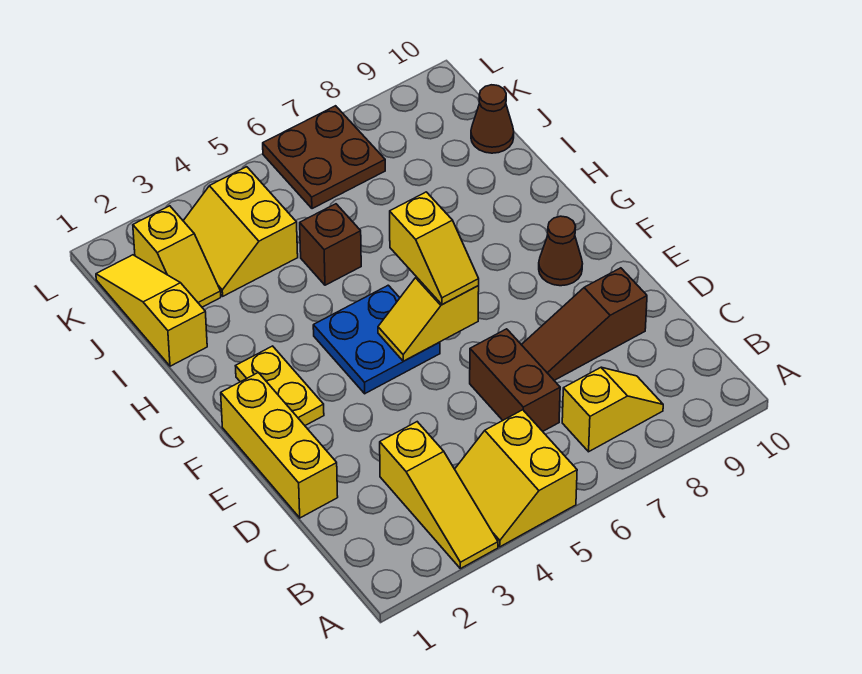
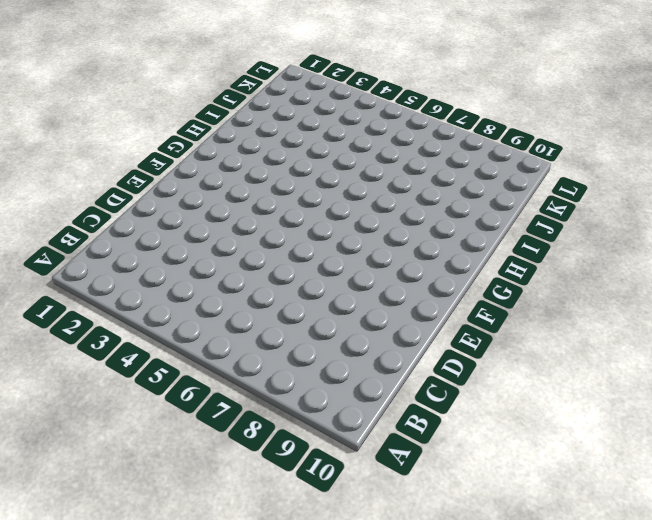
none -> yellow slope A3:C3 level 1 top C
none -> yellow slope A4:B5 level 1 top 5
none -> yellow slope B7:B8 level 1 top 7

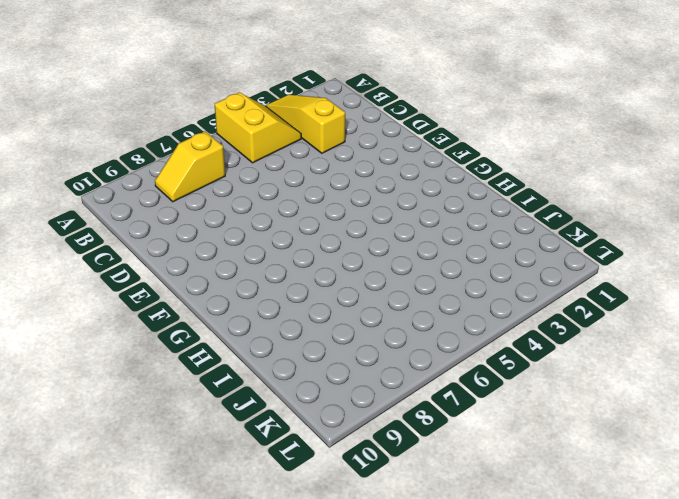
none -> brown brick C6:D6 level 1
none -> yellow brick D1:F1 level 1
none -> brown slope D7:D9 level 1 top 9

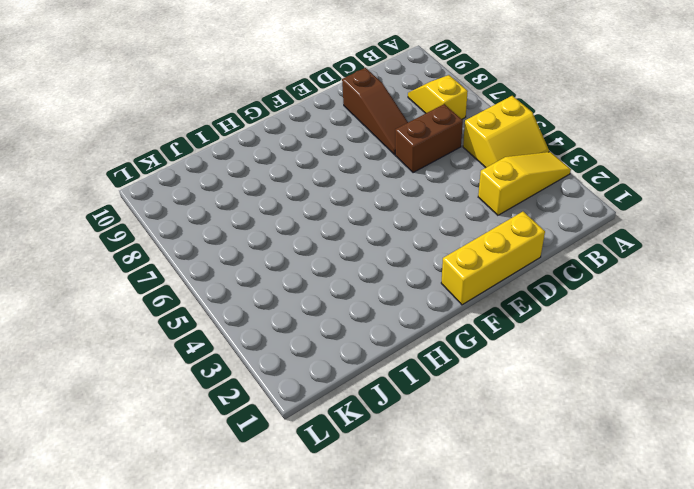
none -> yellow plate F2:G2 level 1
none -> blue plate F4:G5 level 1
none -> brown cone F9 level 1

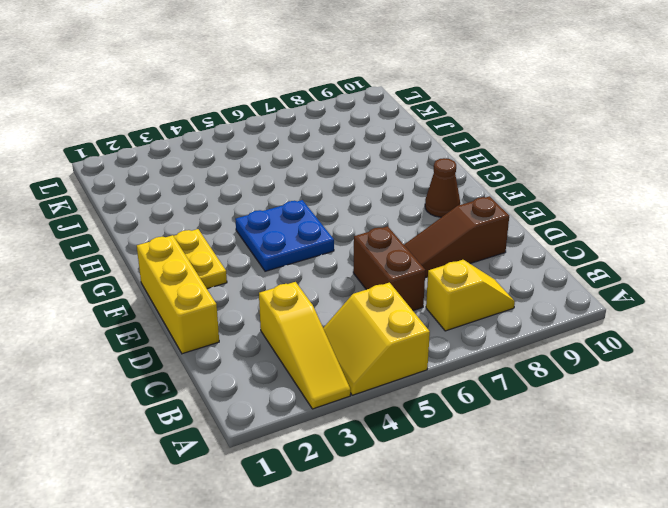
none -> yellow slope I1:K1 level 1 top I
none -> brown brick I5 level 1
none -> yellow slope J2:K2 level 1 top K

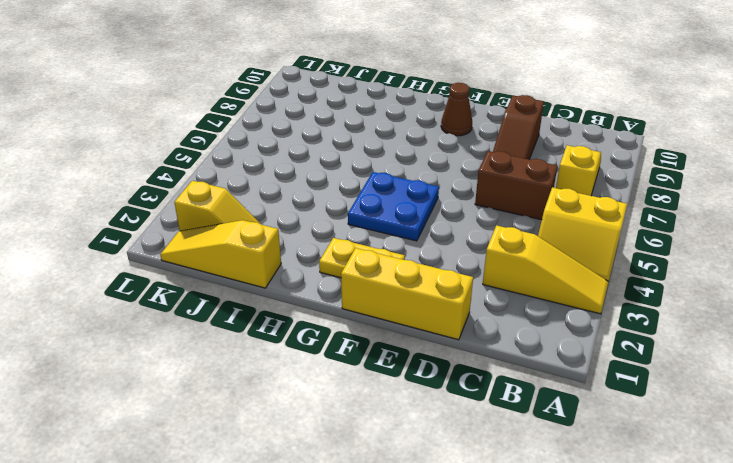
none -> brown brick I5 level 1
none -> yellow slope J3:K4 level 1 top 4
none -> brown cone J10 level 1

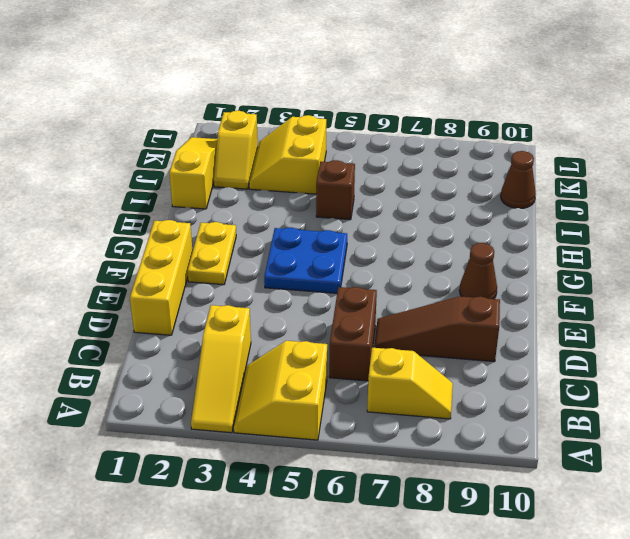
none -> brown plate K6:L7 level 1
none -> yellow slope F5:F6 level 2 top 6
none -> yellow slope F6:G6 level 3 top G

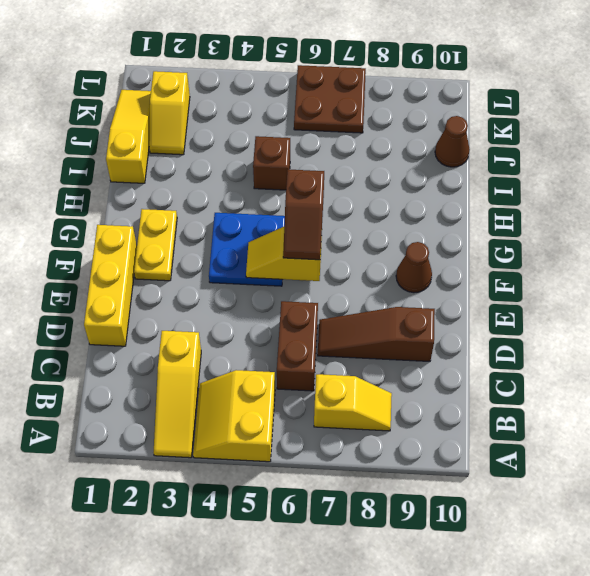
brown slope F6:G6 level 3 top G -> yellow slope F6:G6 level 3 top G
none -> yellow slope J3:K4 level 1 top 4

